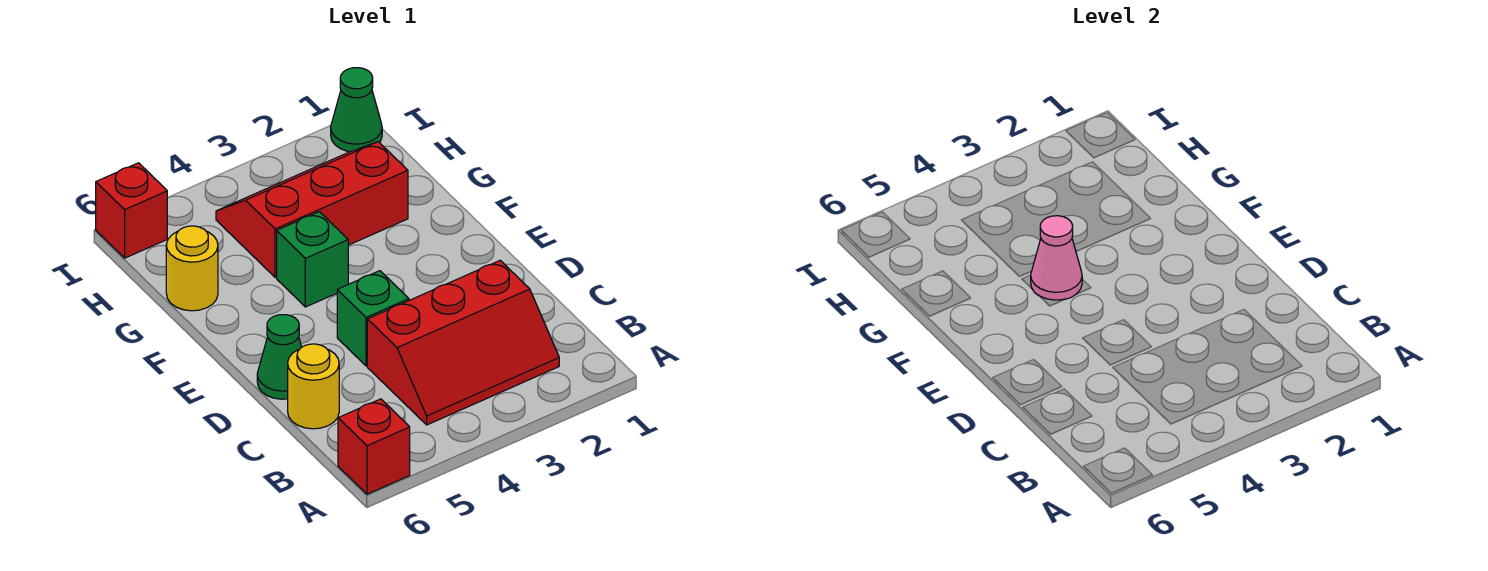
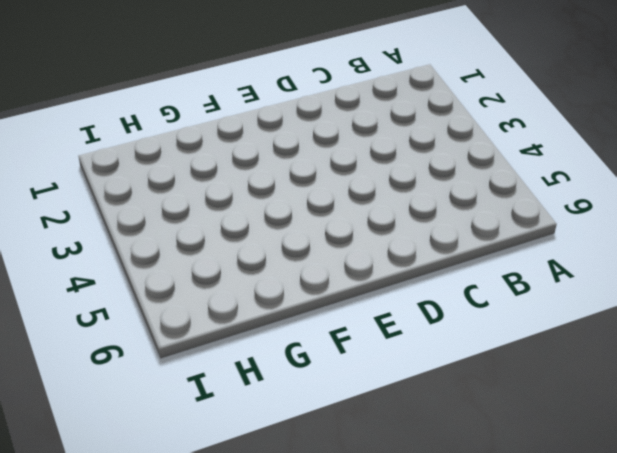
none -> red brick A6 level 1
none -> red slope B2:C4 level 1 top C

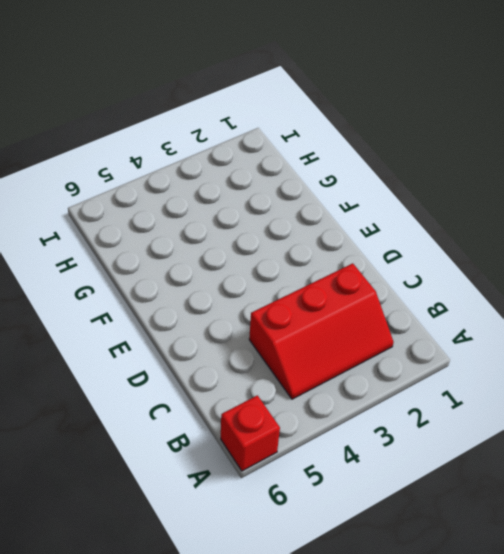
none -> yellow round brick C6 level 1
none -> green brick D4 level 1

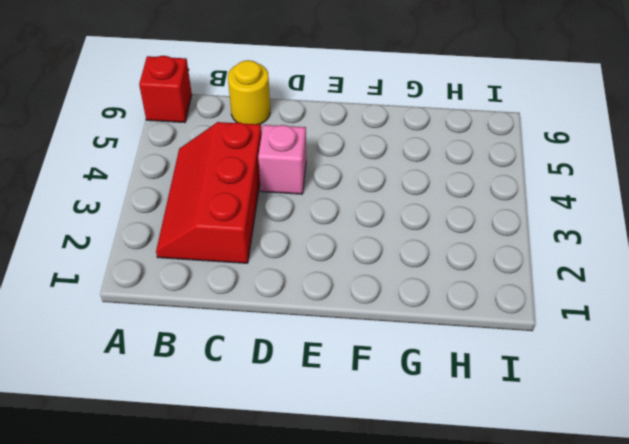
pink brick D4 level 1 -> green brick D4 level 1
none -> green cone D6 level 1
none -> green brick F4 level 1

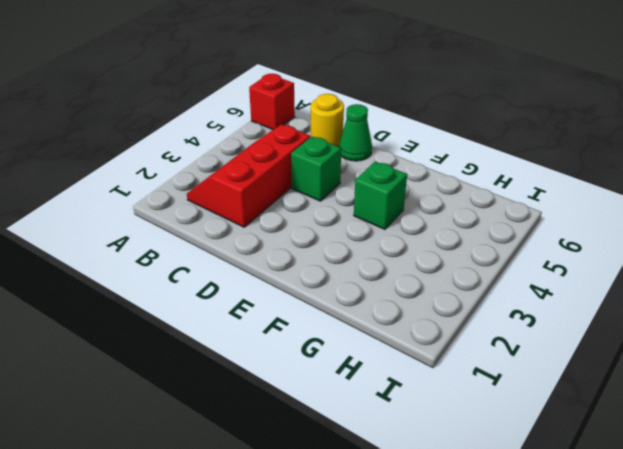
none -> red slope G2:H4 level 1 top G
none -> yellow round brick G6 level 1

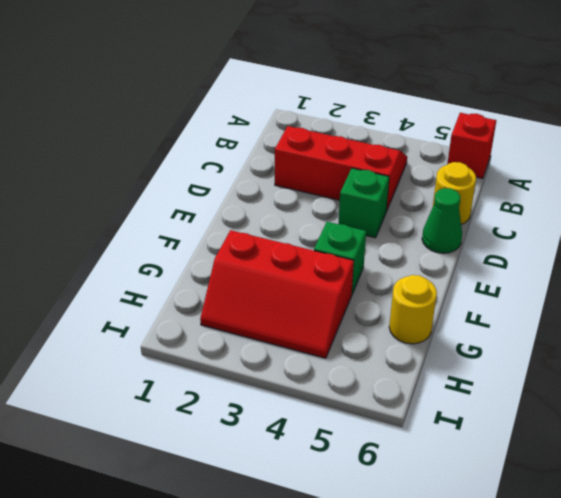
none -> green cone I1 level 1
none -> red brick I6 level 1

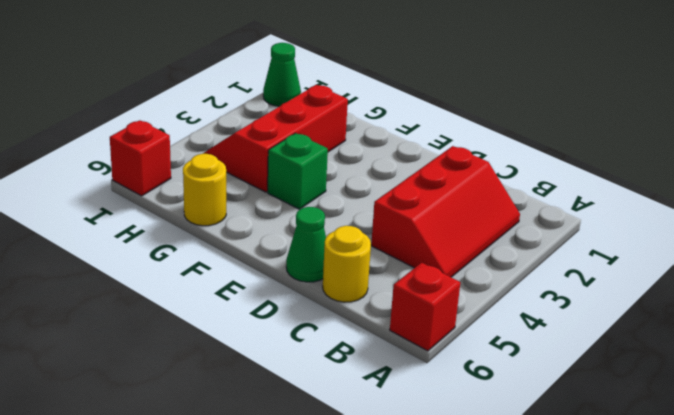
none -> green brick D4 level 1
none -> pink cone F4 level 2

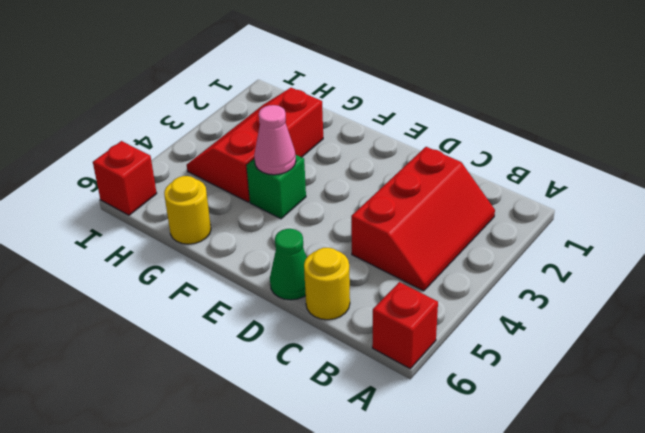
none -> green brick D4 level 1
none -> green cone I1 level 1

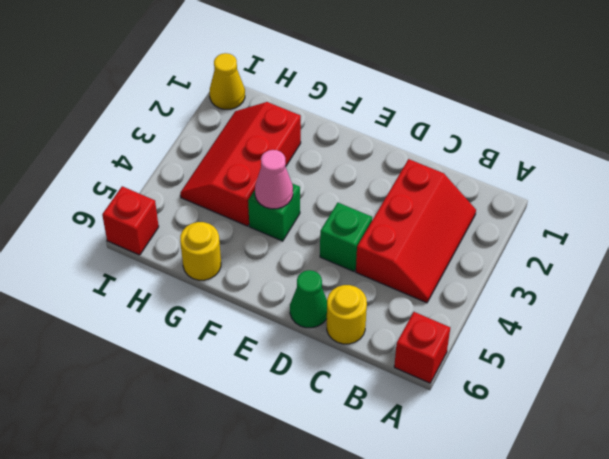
yellow cone I1 level 1 -> green cone I1 level 1

